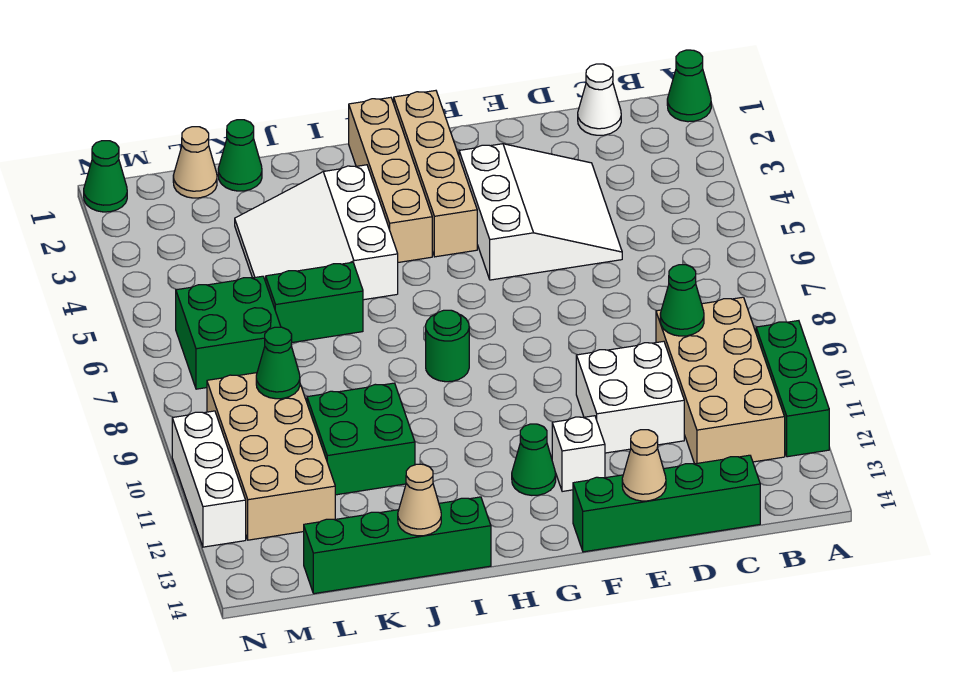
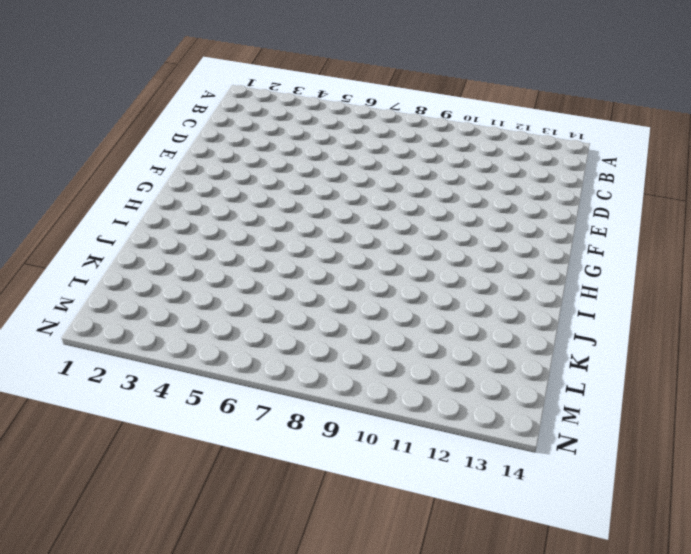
none -> green cone A1 level 1
none -> green brick A10:A12 level 1
none -> tan brick B9:C12 level 1

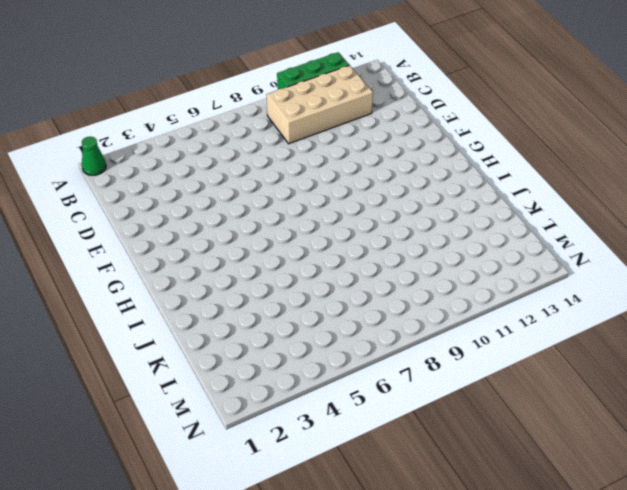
none -> white cone C1 level 1
none -> green brick C14:F14 level 1
none -> white slope D3:F5 level 1 top F

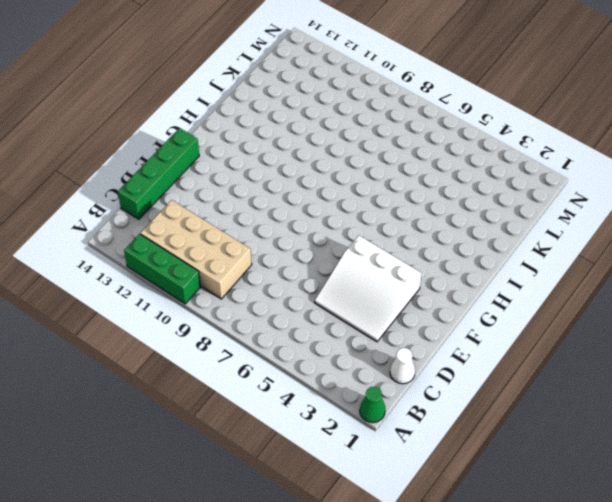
none -> white brick D10:E11 level 1
none -> white brick F12 level 1
none -> tan brick G1:G4 level 1

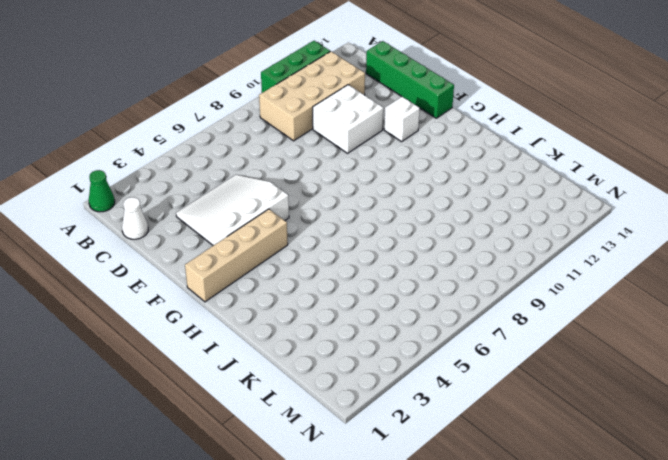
none -> green cone G12 level 1
none -> tan brick H1:H4 level 1
none -> green round brick H8 level 1

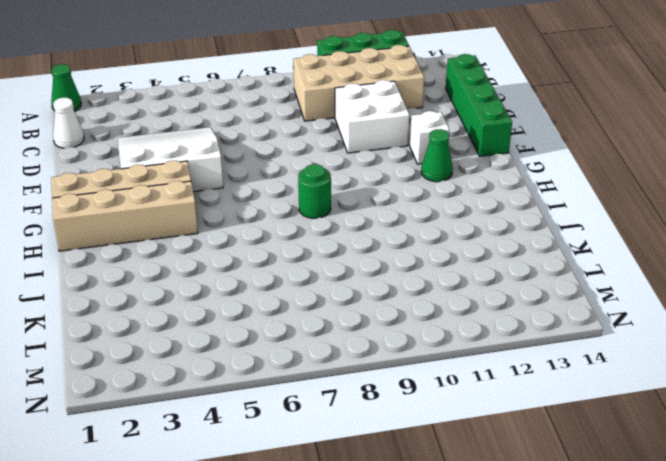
none -> white slope I3:K5 level 1 top I
none -> green brick I14:L14 level 1
none -> green brick J6:K6 level 1

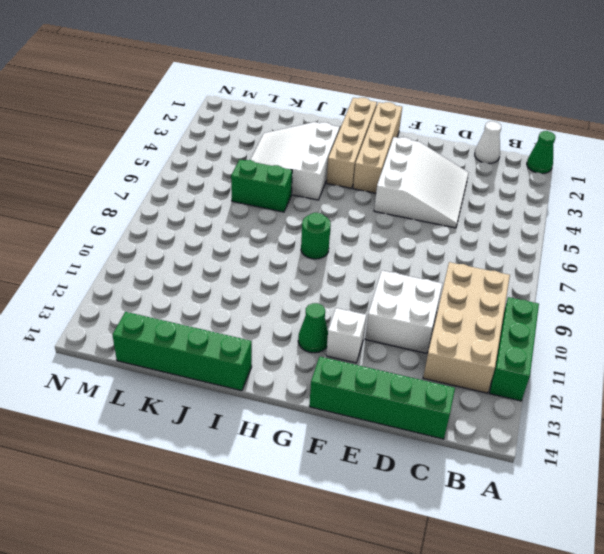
none -> green brick J10:K11 level 1
none -> green cone K1 level 1
none -> tan cone L1 level 1

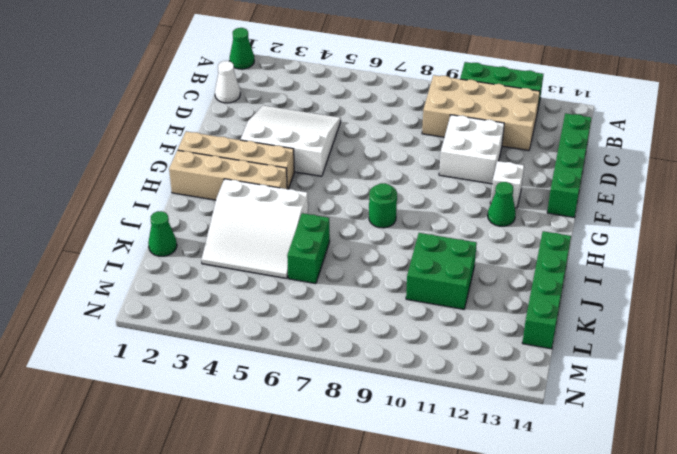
none -> tan cone L1 level 1
none -> green brick L6:M7 level 1
none -> tan brick L9:M12 level 1

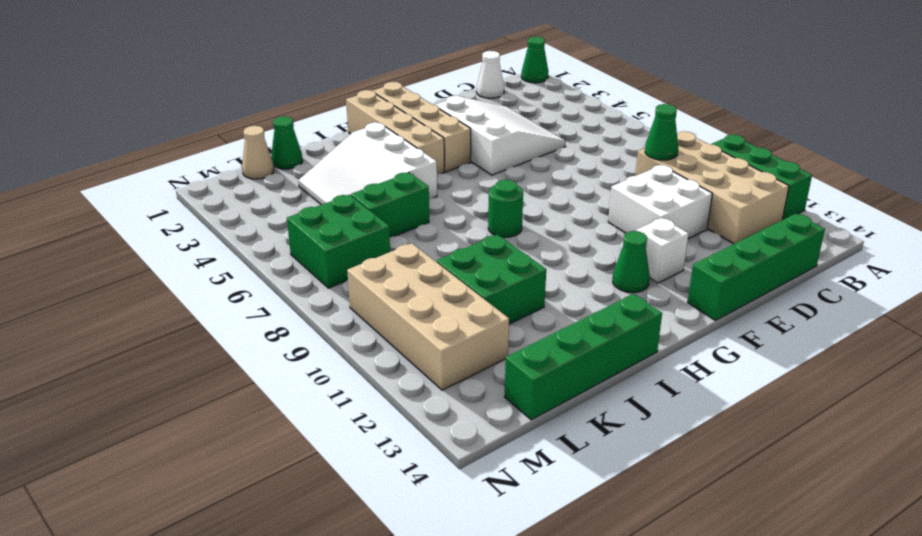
none -> green cone N1 level 1
none -> white brick N10:N12 level 1
none -> tan cone E14 level 2

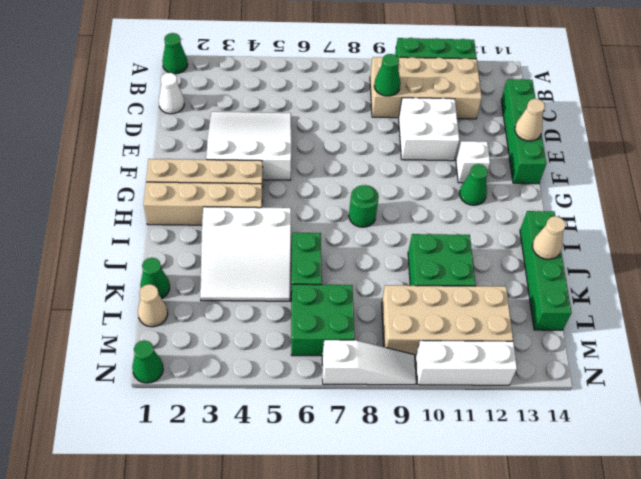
white slope N7:N9 level 1 top 7 -> none
none -> green cone L9 level 2

